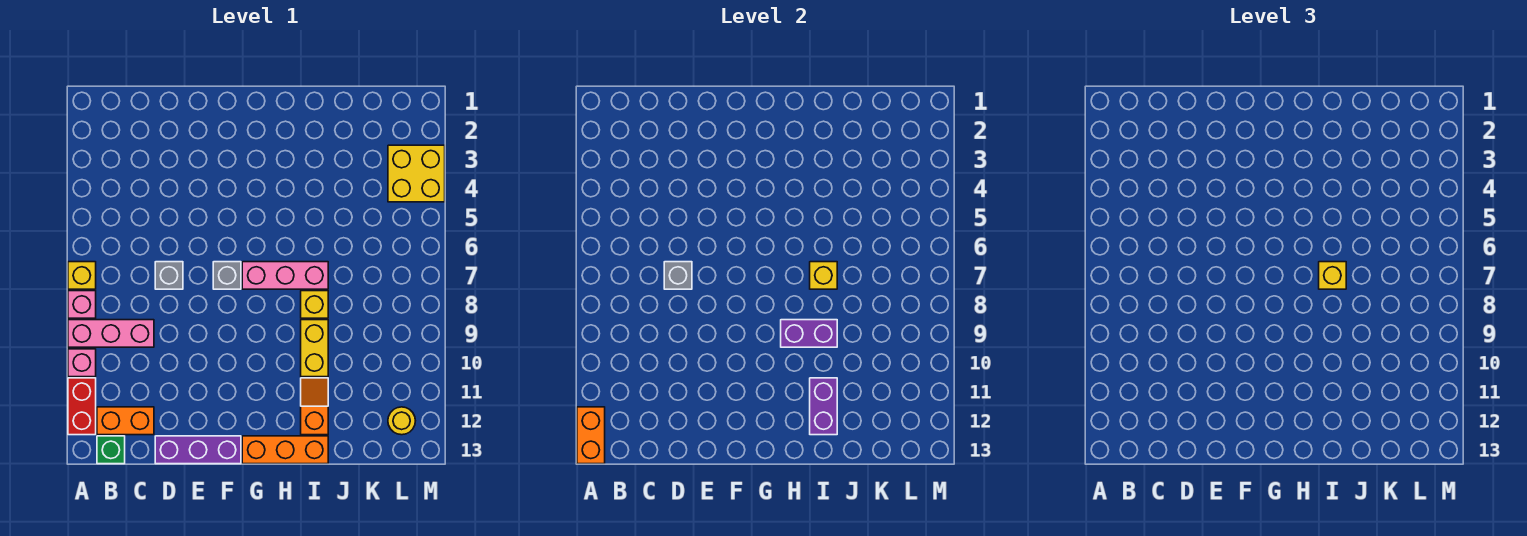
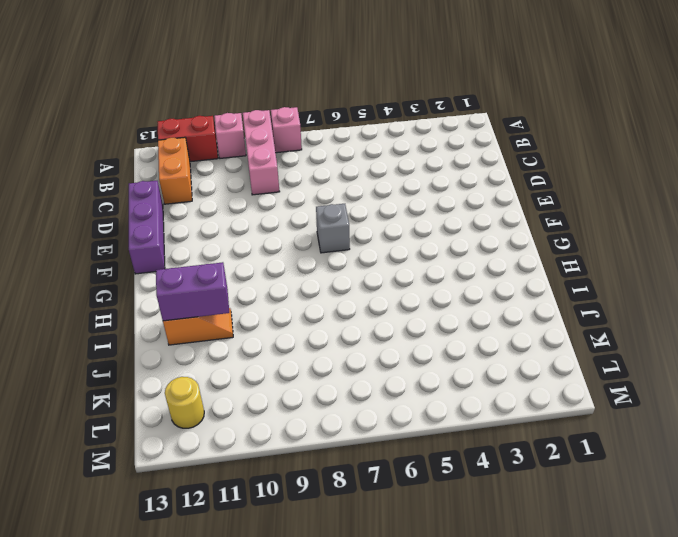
none -> yellow brick A7 level 1
none -> green brick B13 level 1
none -> grey brick D7 level 1

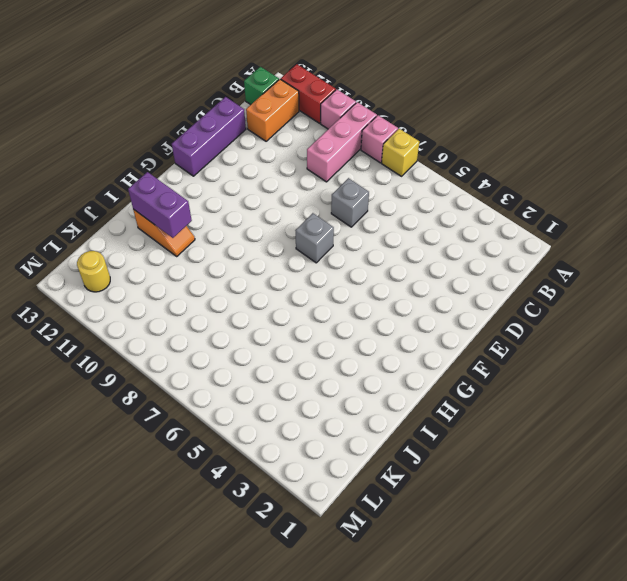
none -> pink brick G7:I7 level 1
none -> orange brick G13:I13 level 1
none -> yellow brick I8 level 1

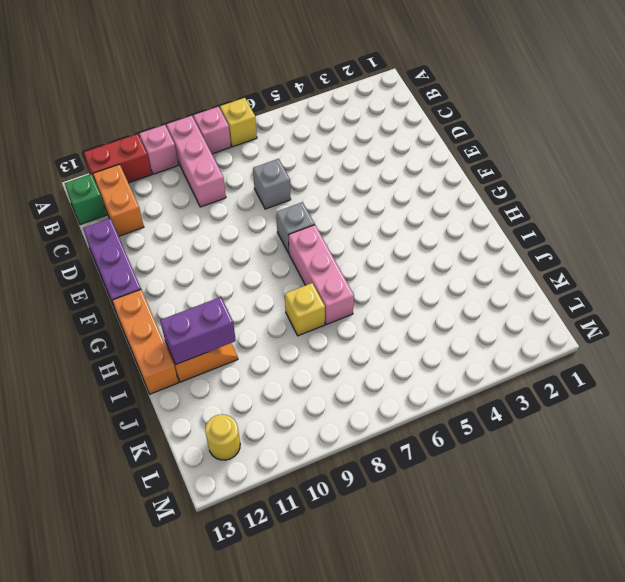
none -> yellow brick I9:I10 level 1
none -> yellow brick L3:M4 level 1
none -> orange brick A12:A13 level 2

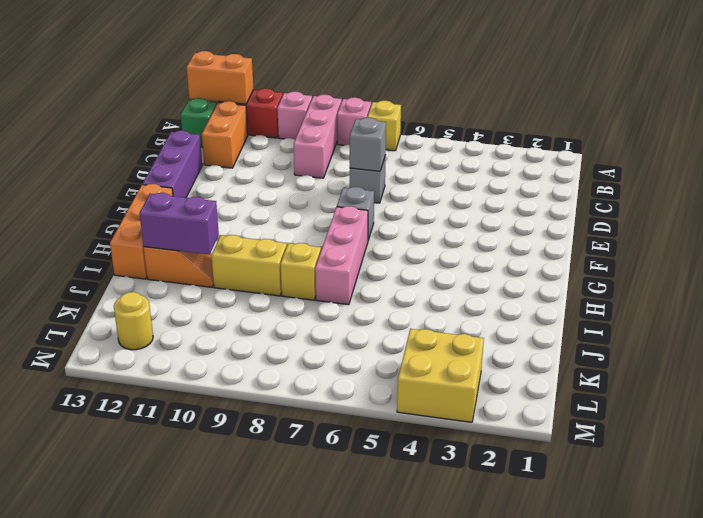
none -> purple brick H9:I9 level 2
none -> yellow brick I7 level 2
none -> yellow brick I7 level 3

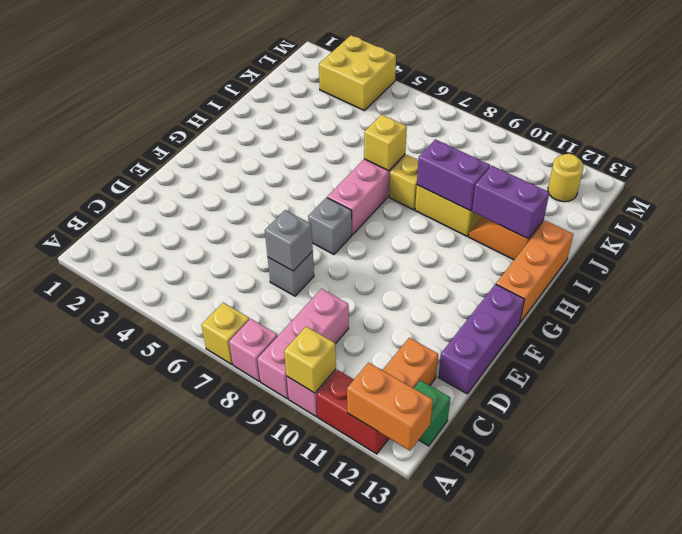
yellow brick A10 level 2 -> yellow brick I7 level 3
purple brick I9:I10 level 2 -> purple brick H9:I9 level 2

